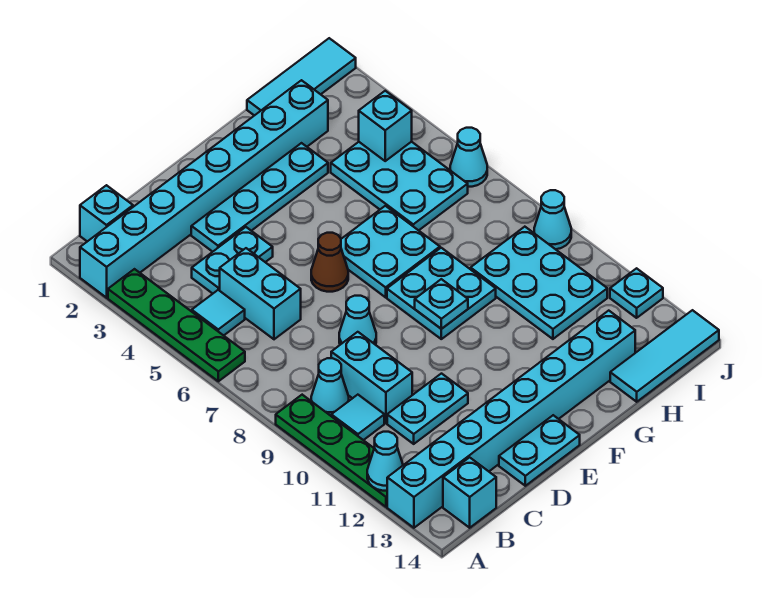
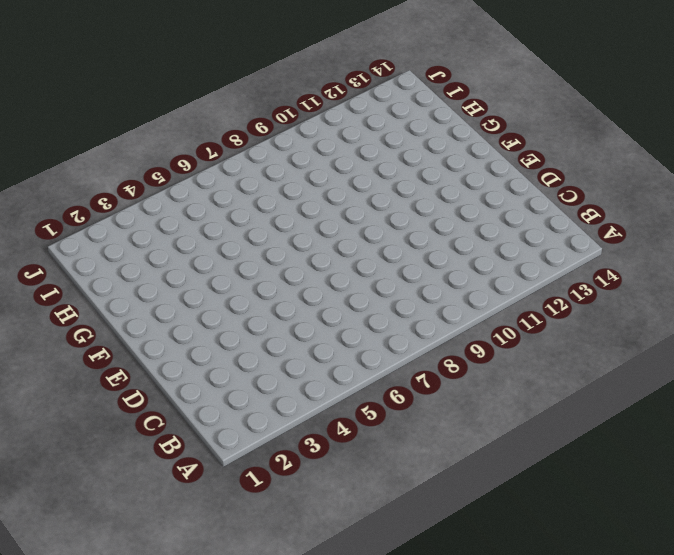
none -> cyan brick A2:H2 level 1
none -> green plate A3:A6 level 1
none -> green plate A9:A12 level 1

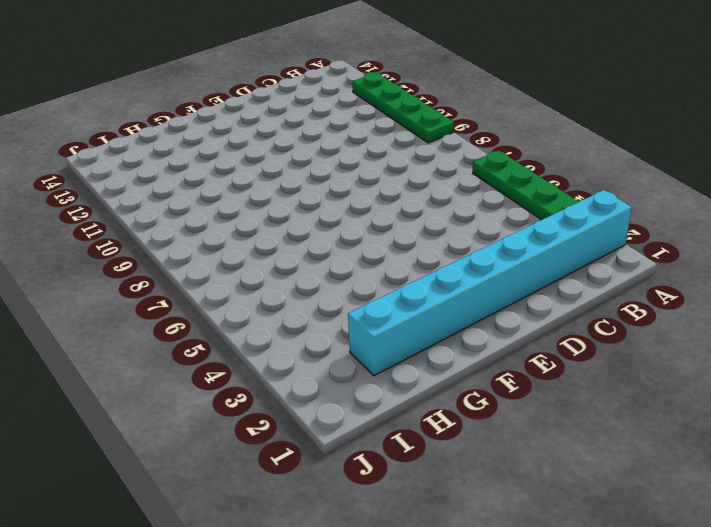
none -> cyan brick A13:H13 level 1
none -> cyan brick B1 level 1
none -> cyan tile B5 level 1

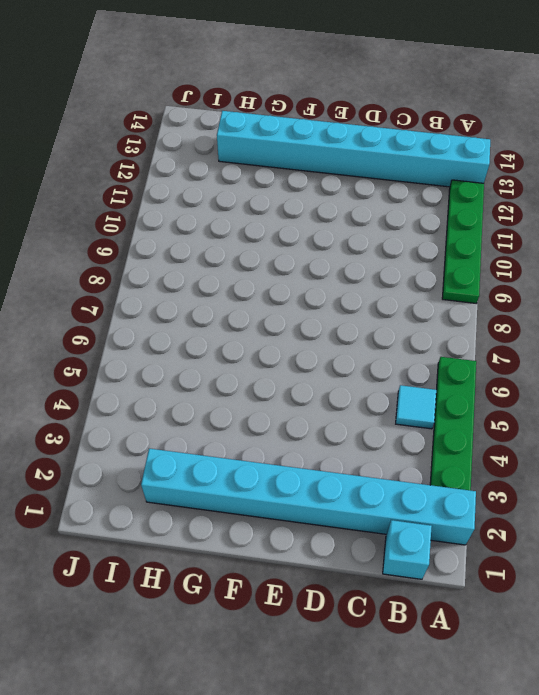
none -> cyan cone B9 level 1
none -> cyan tile B10 level 1
none -> cyan brick B14 level 1

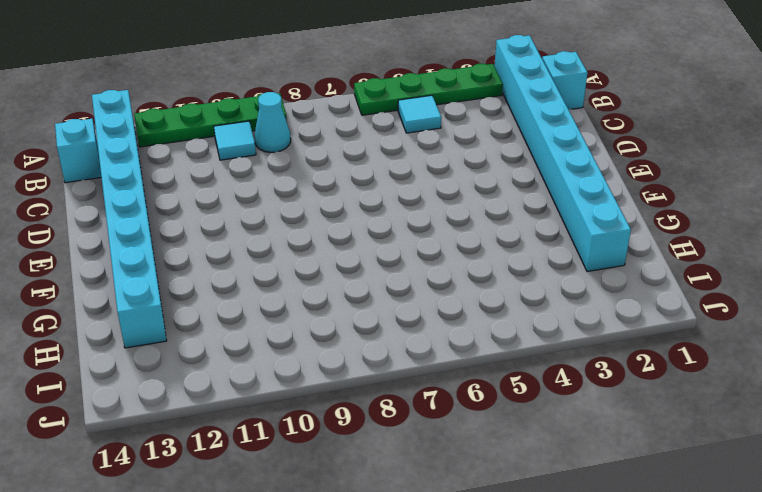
none -> cyan plate C4:D4 level 1
none -> cyan brick C5:C6 level 1
none -> cyan brick C9:C10 level 1

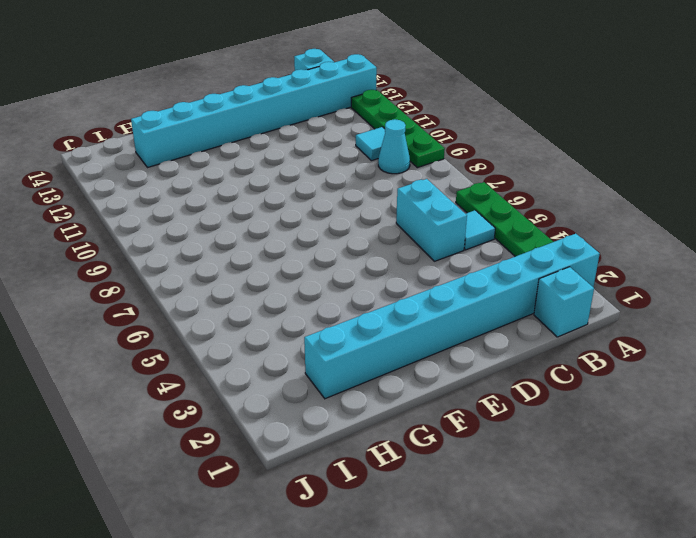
none -> cyan plate C4:D4 level 1
none -> cyan brick C9:C10 level 1
none -> cyan plate C11:D11 level 1

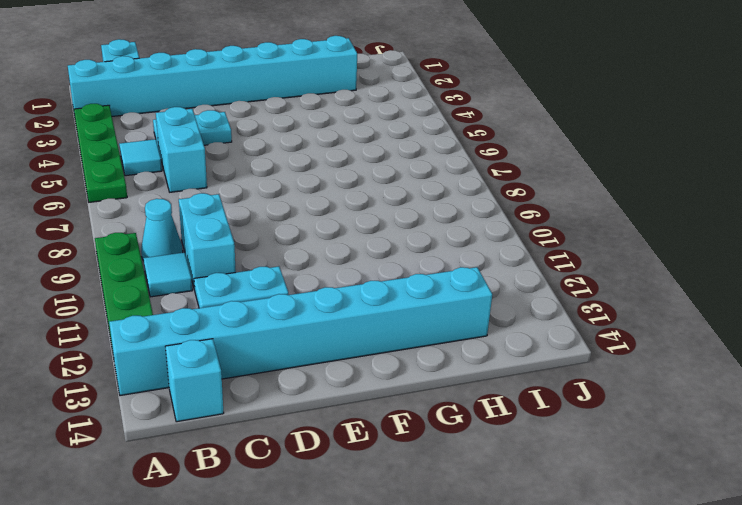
none -> cyan plate D3:G3 level 1
none -> cyan cone D8 level 1
none -> cyan plate D14:E14 level 1

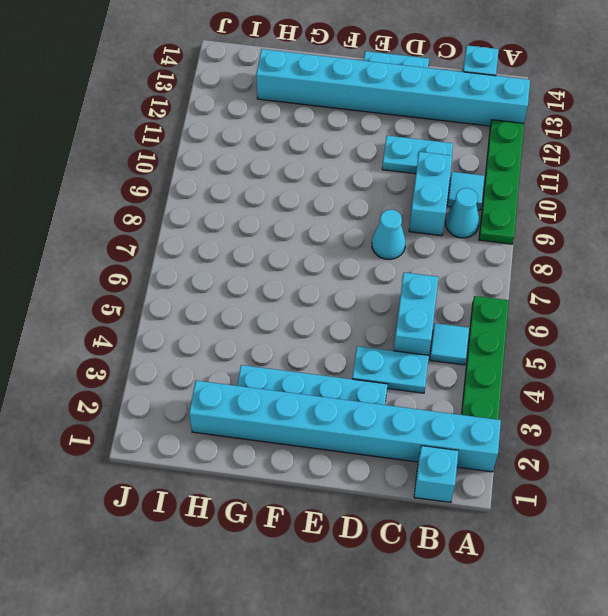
none -> brown cone E6 level 1
none -> cyan plate F6:G7 level 1
none -> cyan plate F8:G9 level 1

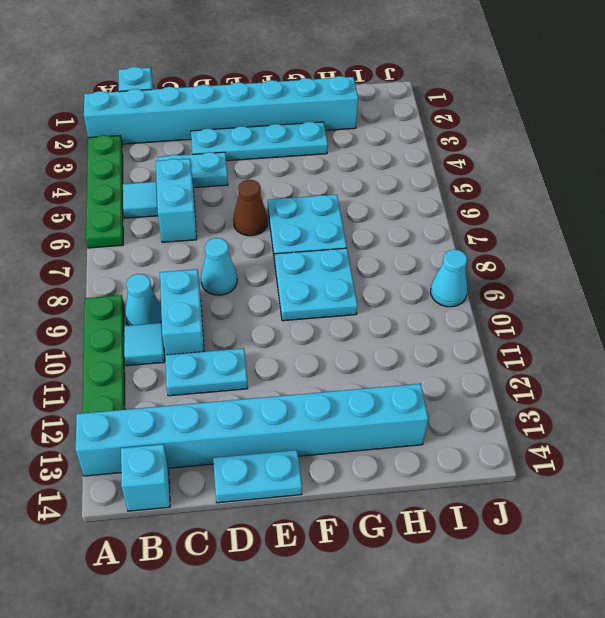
none -> cyan tile H1:J1 level 1
none -> cyan plate H4:I6 level 1
none -> cyan plate H9:I11 level 1

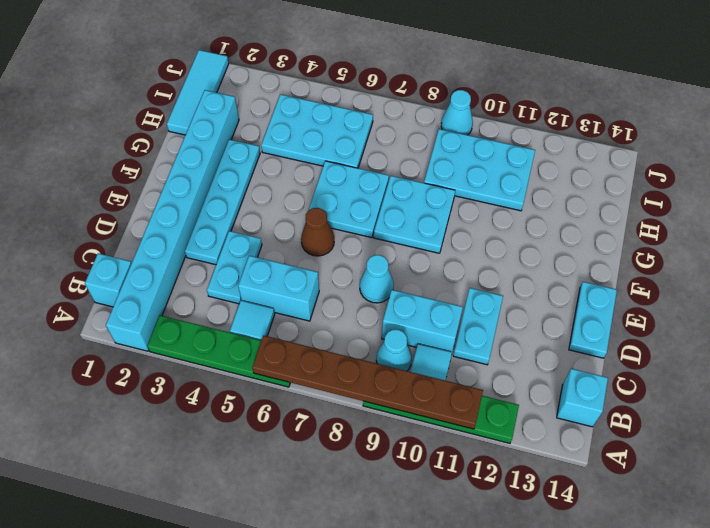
brown plate A6:A11 level 2 -> none
none -> cyan brick A13:H13 level 1
none -> cyan tile H14:J14 level 1
none -> cyan cone J6 level 1

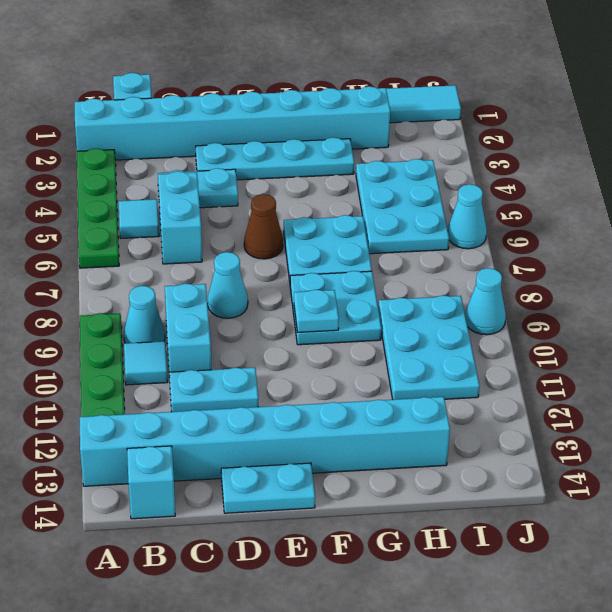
none -> cyan tile H14:J14 level 1
none -> cyan plate J12 level 1
none -> cyan cone A12 level 2

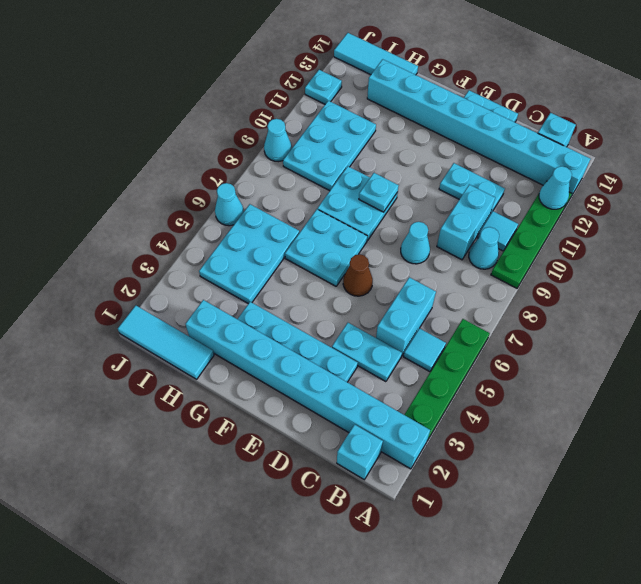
none -> cyan brick I4 level 2

